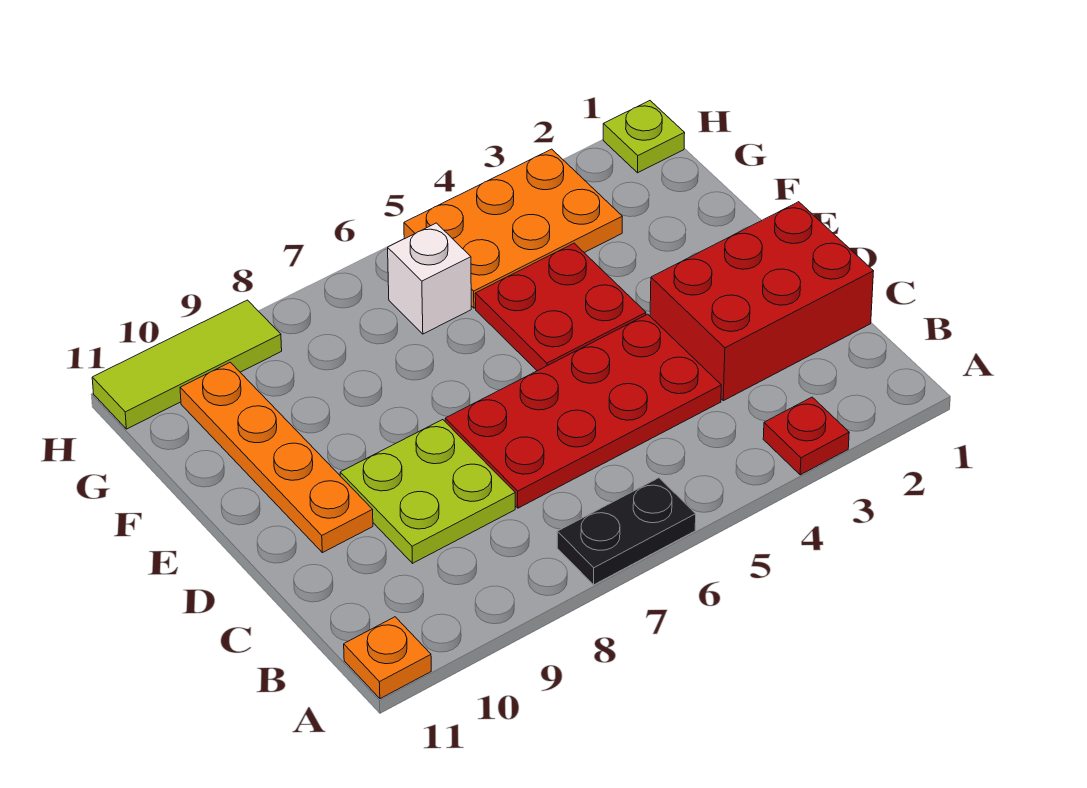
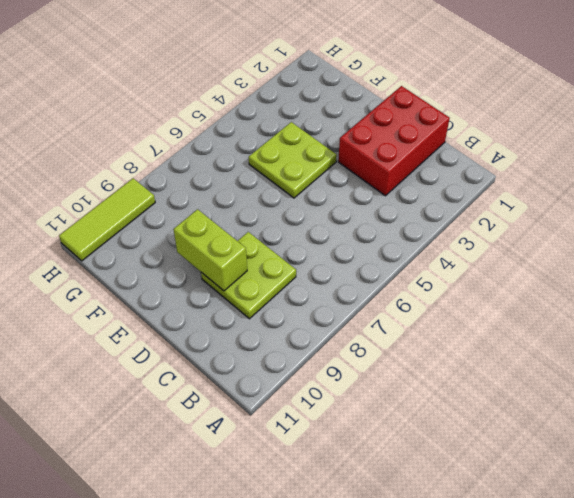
lime brick D9:E9 level 2 -> none
lime plate E4:F5 level 1 -> red plate E4:F5 level 1
none -> red plate A3 level 1
none -> black plate A6:A7 level 1
none -> orange plate A11 level 1

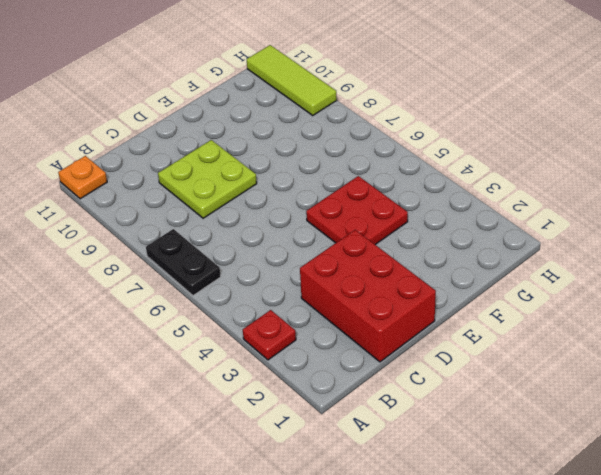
none -> red plate C4:D7 level 1
none -> orange plate D10:G10 level 1
none -> orange plate G3:H5 level 1

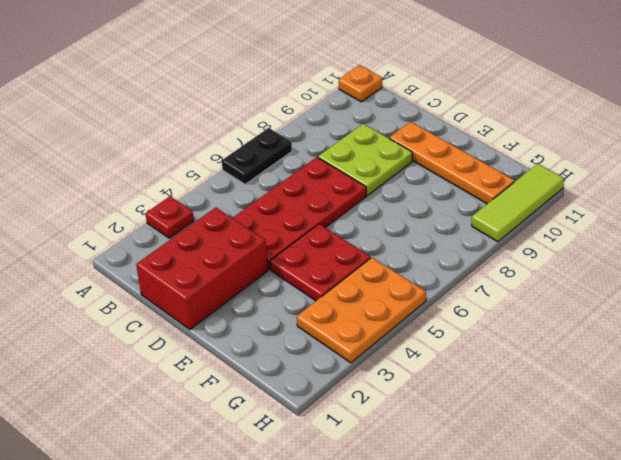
none -> white brick G6 level 1
none -> lime plate H1 level 1

